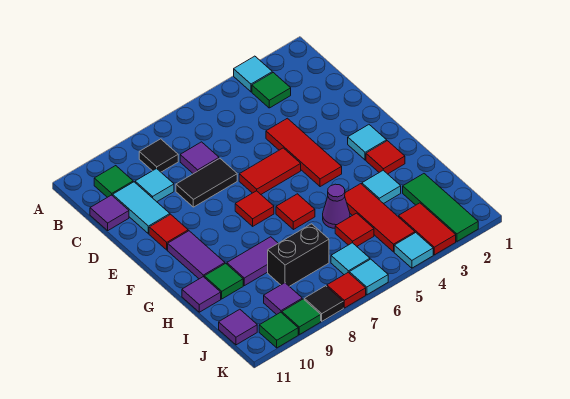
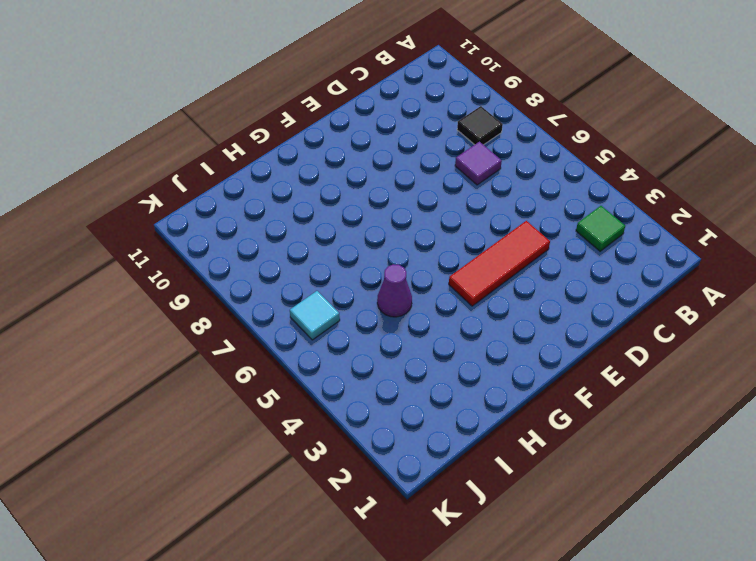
none -> cyan tile A3 level 1
none -> green tile B10 level 1
none -> cyan tile C9 level 1
none -> cyan tile C10:D10 level 1

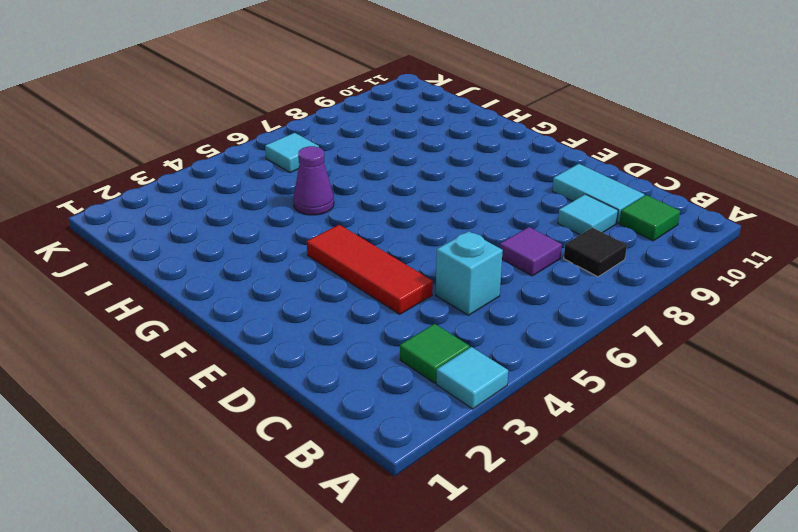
cyan brick C5 level 1 -> none
none -> purple tile C11 level 1
none -> black tile D7:D8 level 1
none -> red tile E5:E6 level 1
none -> red tile E10 level 1

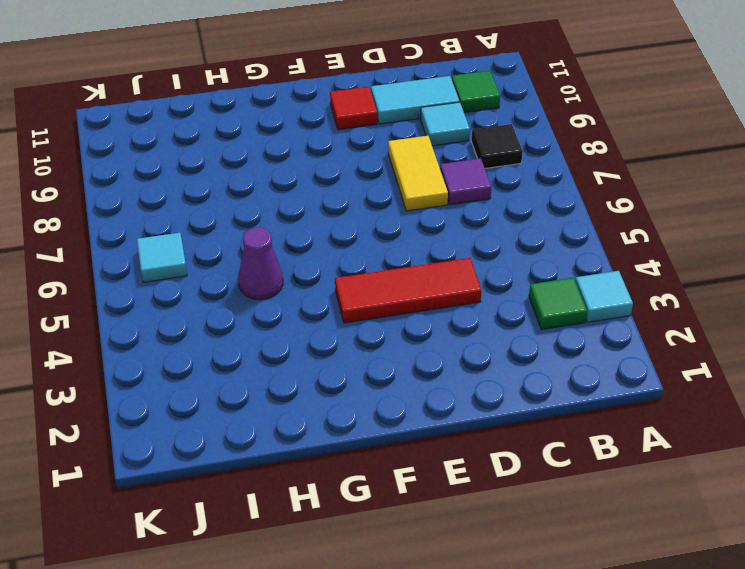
yellow tile D7:D8 level 1 -> black tile D7:D8 level 1
none -> purple tile C11 level 1
none -> red tile E5:E6 level 1
none -> cyan tile F2 level 1
none -> red tile F7 level 1

